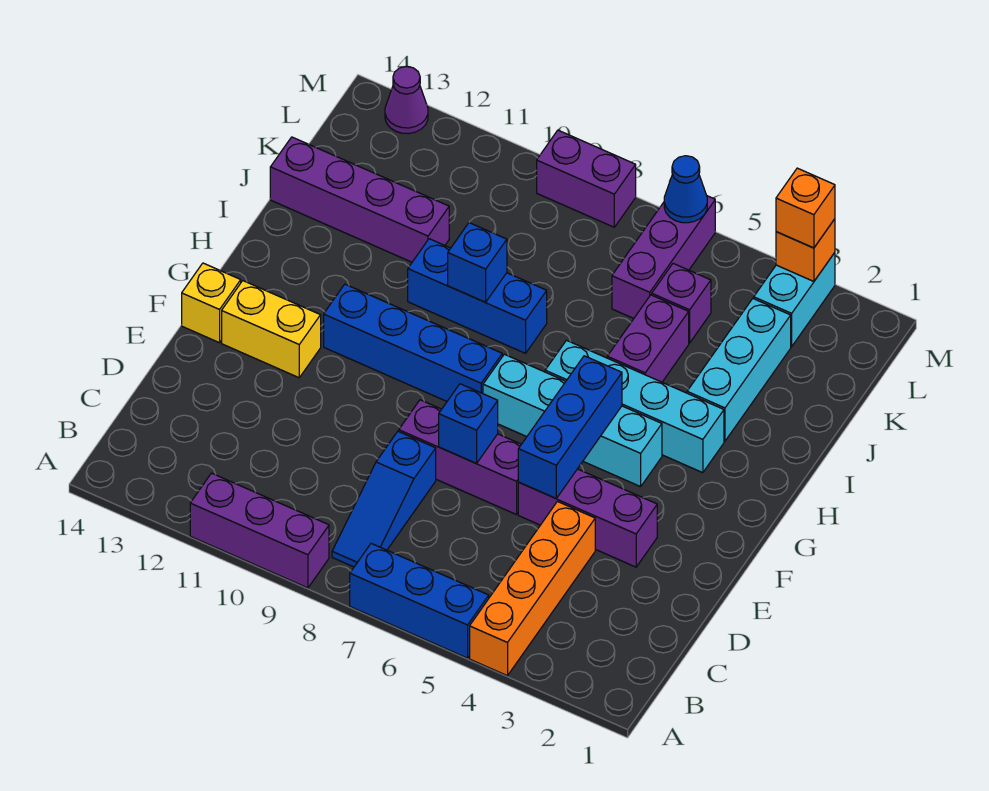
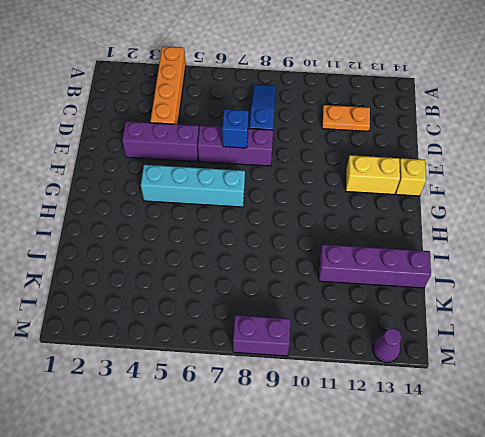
orange plate C11:C12 level 1 -> none
none -> blue brick A5:A7 level 1
none -> purple brick A9:A11 level 1
none -> blue brick G8:G11 level 1

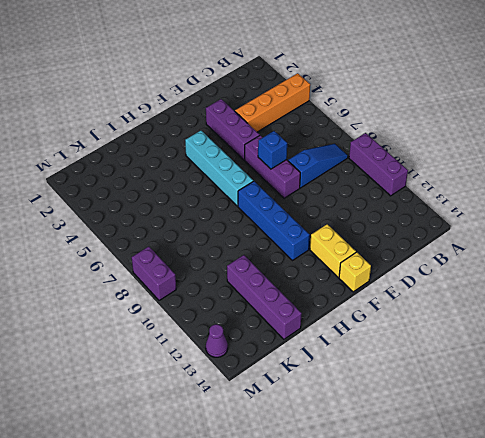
none -> blue brick A5:A7 level 1
none -> cyan brick H3:H6 level 1
none -> cyan brick I3:K3 level 1

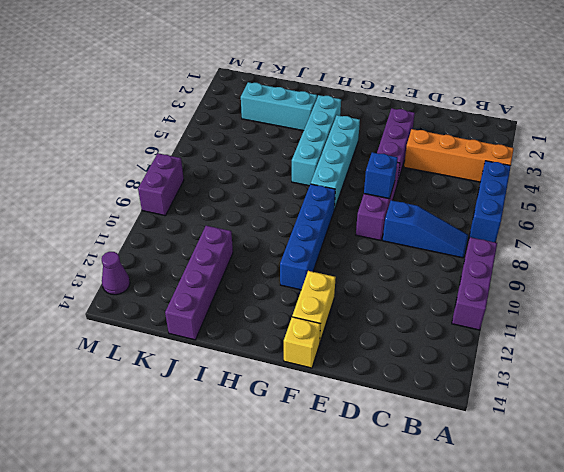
none -> purple brick I5:J5 level 1
none -> blue brick I8:I10 level 1
none -> purple brick K5 level 1

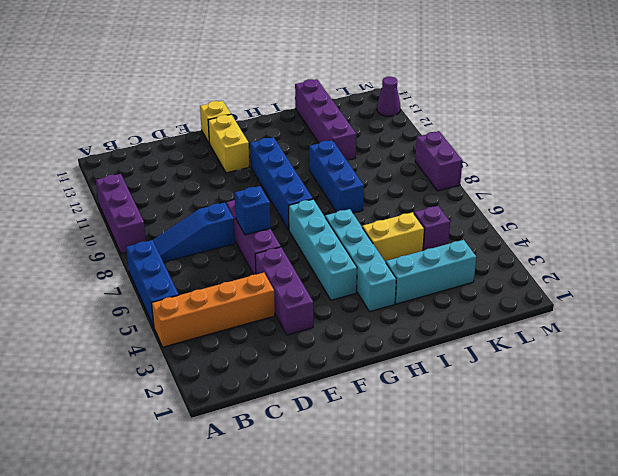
yellow brick I5:J5 level 1 -> purple brick I5:J5 level 1
none -> purple brick K6:M6 level 1
none -> cyan brick L3:M3 level 1
none -> blue brick E5:G5 level 2

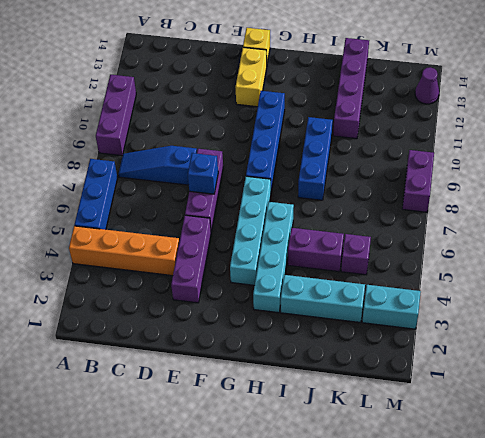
none -> purple brick K6:M6 level 1
none -> blue brick E5:G5 level 2
none -> blue brick I9 level 2

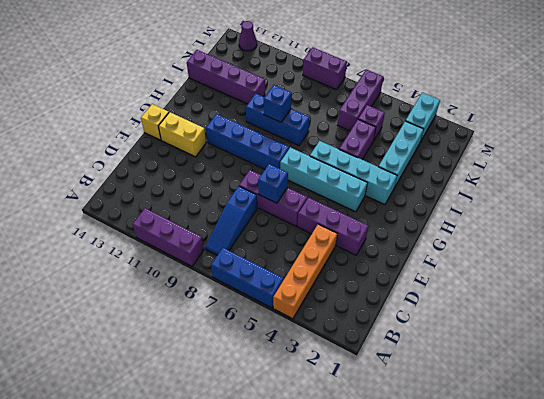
none -> blue brick E5:G5 level 2
none -> orange brick M3 level 2
none -> blue cone M6 level 2

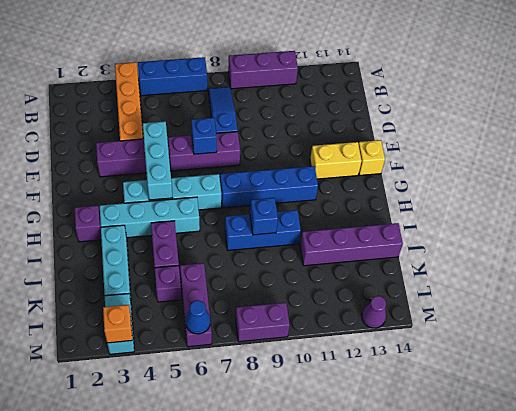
cyan brick E5:G5 level 2 -> blue brick E5:G5 level 2
purple brick H2 level 1 -> none
none -> orange brick M3 level 3

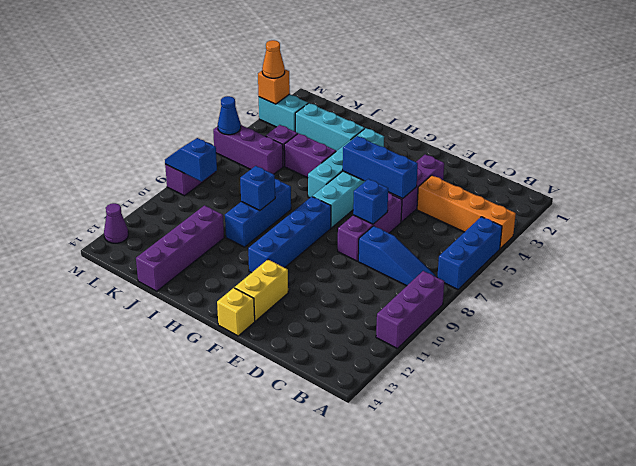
blue slope L9:M9 level 2 top L -> none
orange cone M3 level 3 -> orange brick M3 level 3

